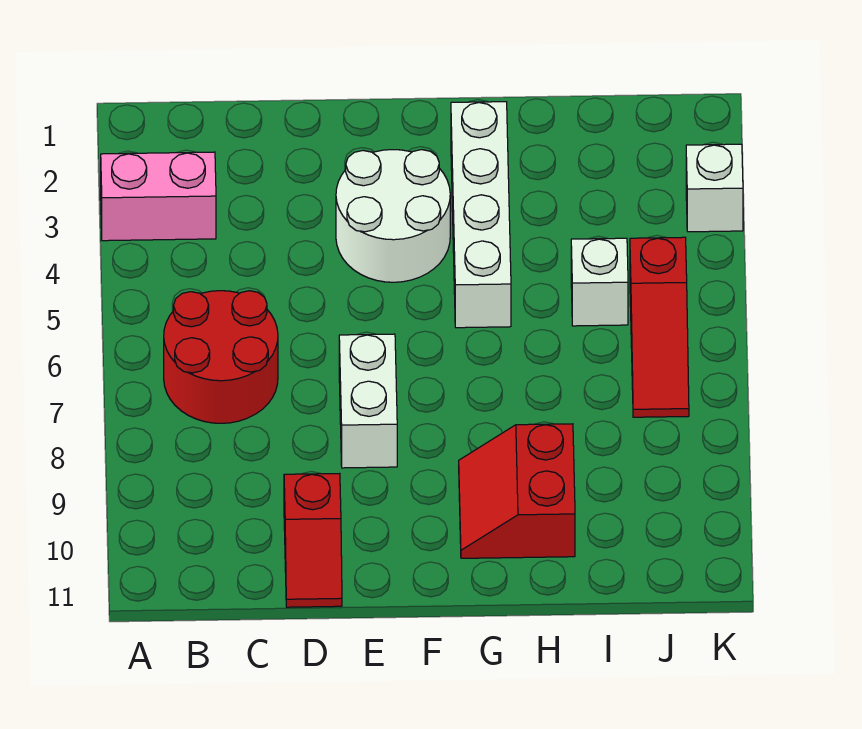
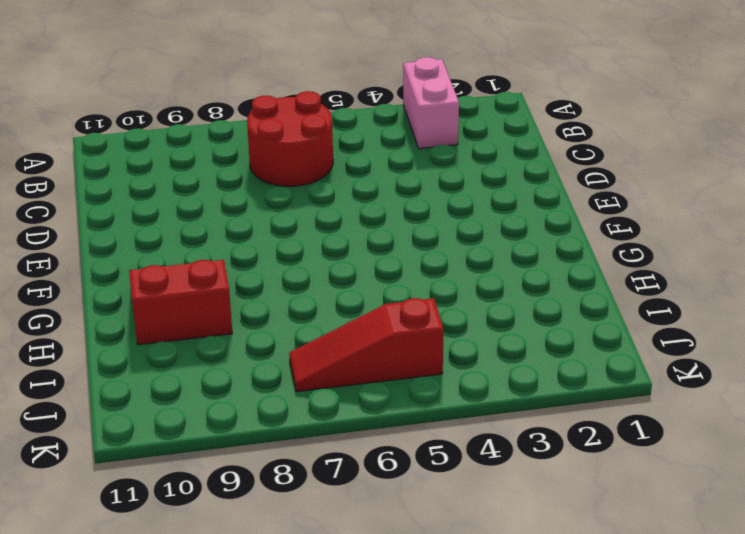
none -> red slope D10:D11 level 1 top 10
none -> white round brick E3:F4 level 1

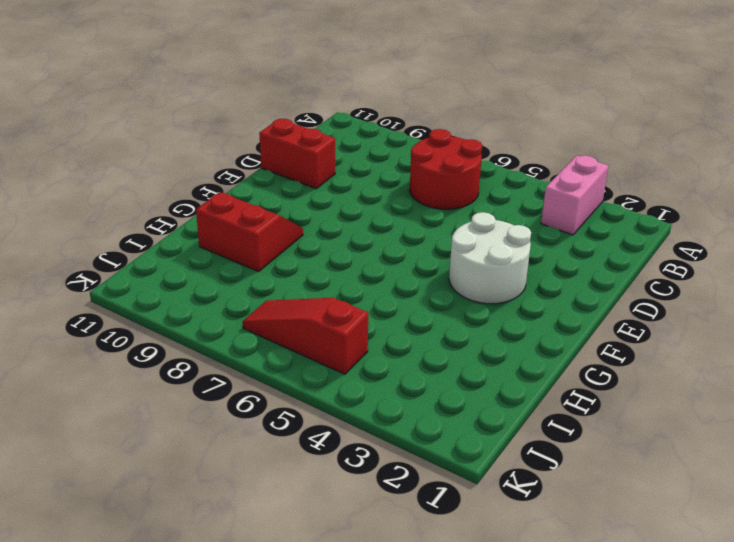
red brick D10:D11 level 1 -> red slope D10:D11 level 1 top 10
none -> white brick E7:E8 level 1
none -> white brick G2:G5 level 1

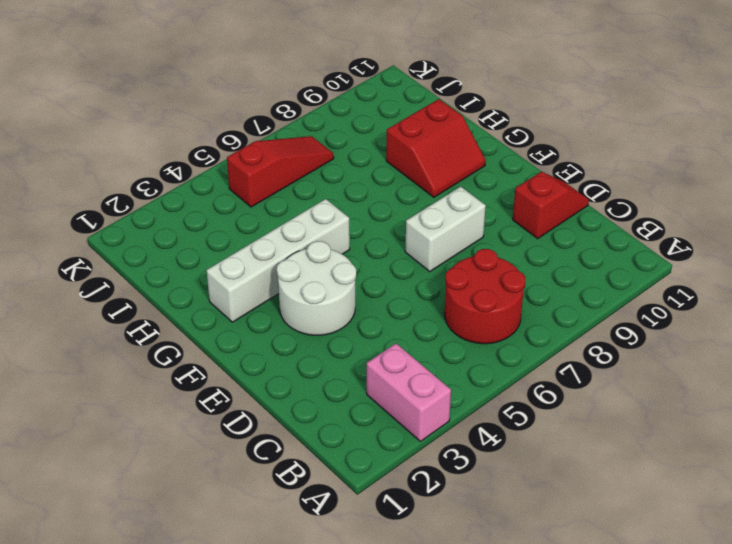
none -> white brick I5 level 1
none -> white brick K3 level 1

